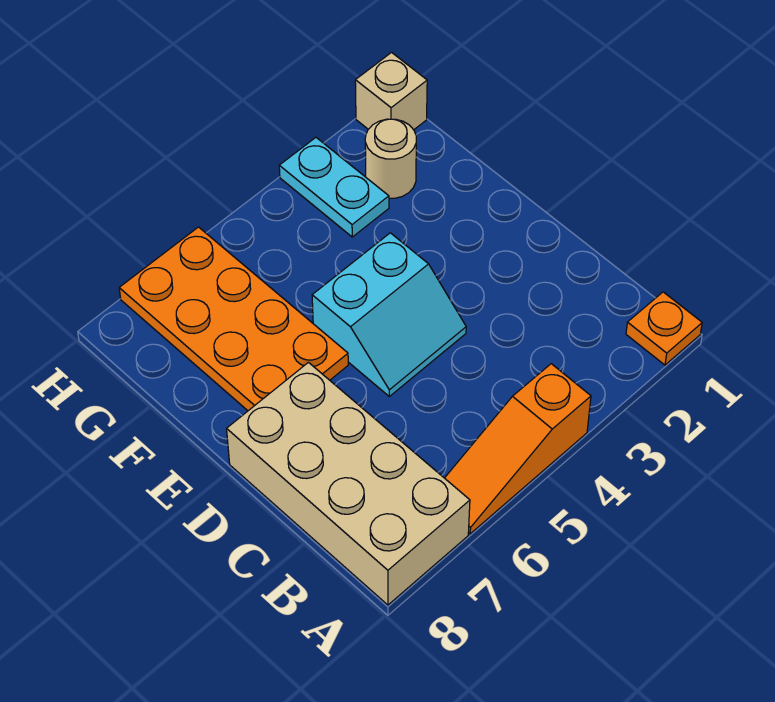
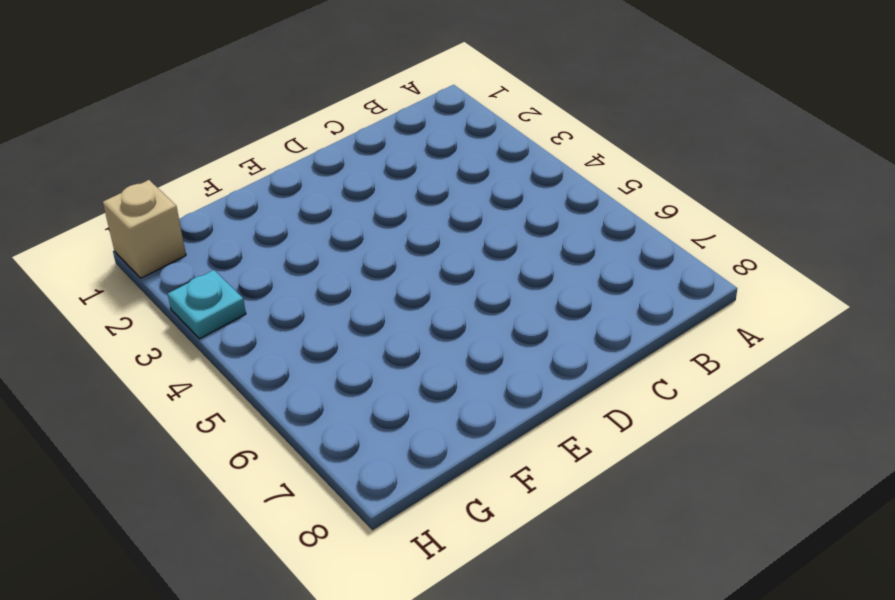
cyan plate H3 level 1 -> cyan plate G3:H3 level 1
none -> orange plate A1 level 1
none -> orange slope A4:A6 level 1 top 4

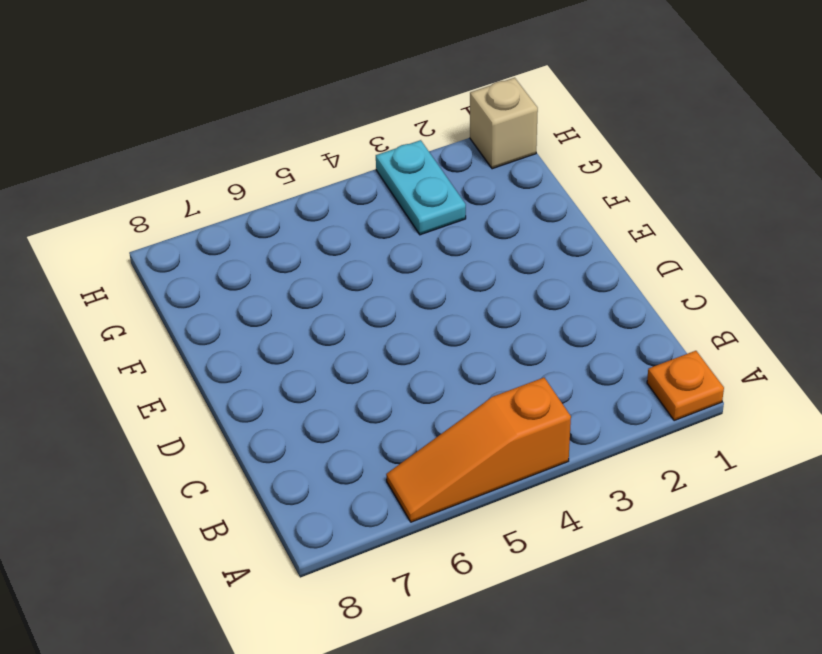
none -> tan brick A7:D8 level 1
none -> cyan slope D4:E5 level 1 top E

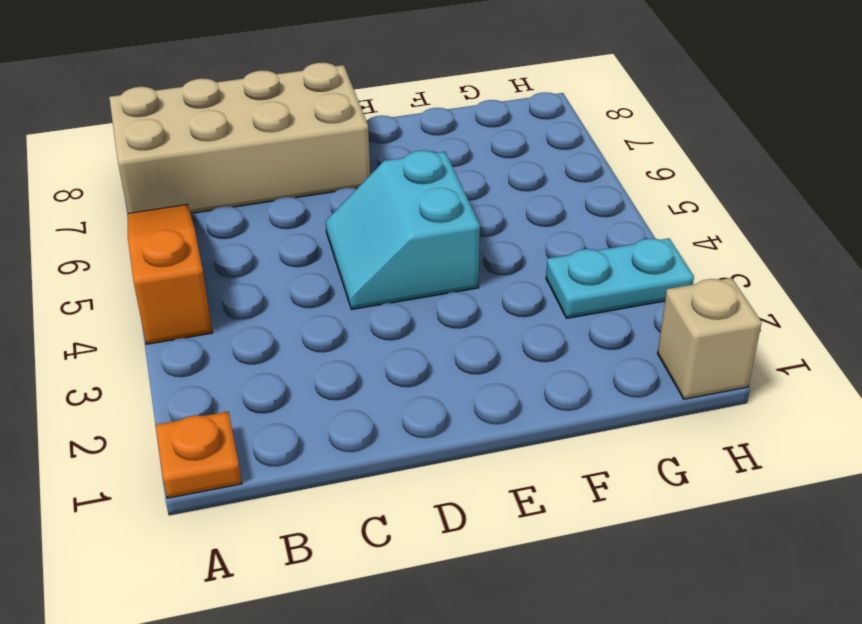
none -> orange plate E6:H7 level 1
none -> tan round brick G2 level 1

